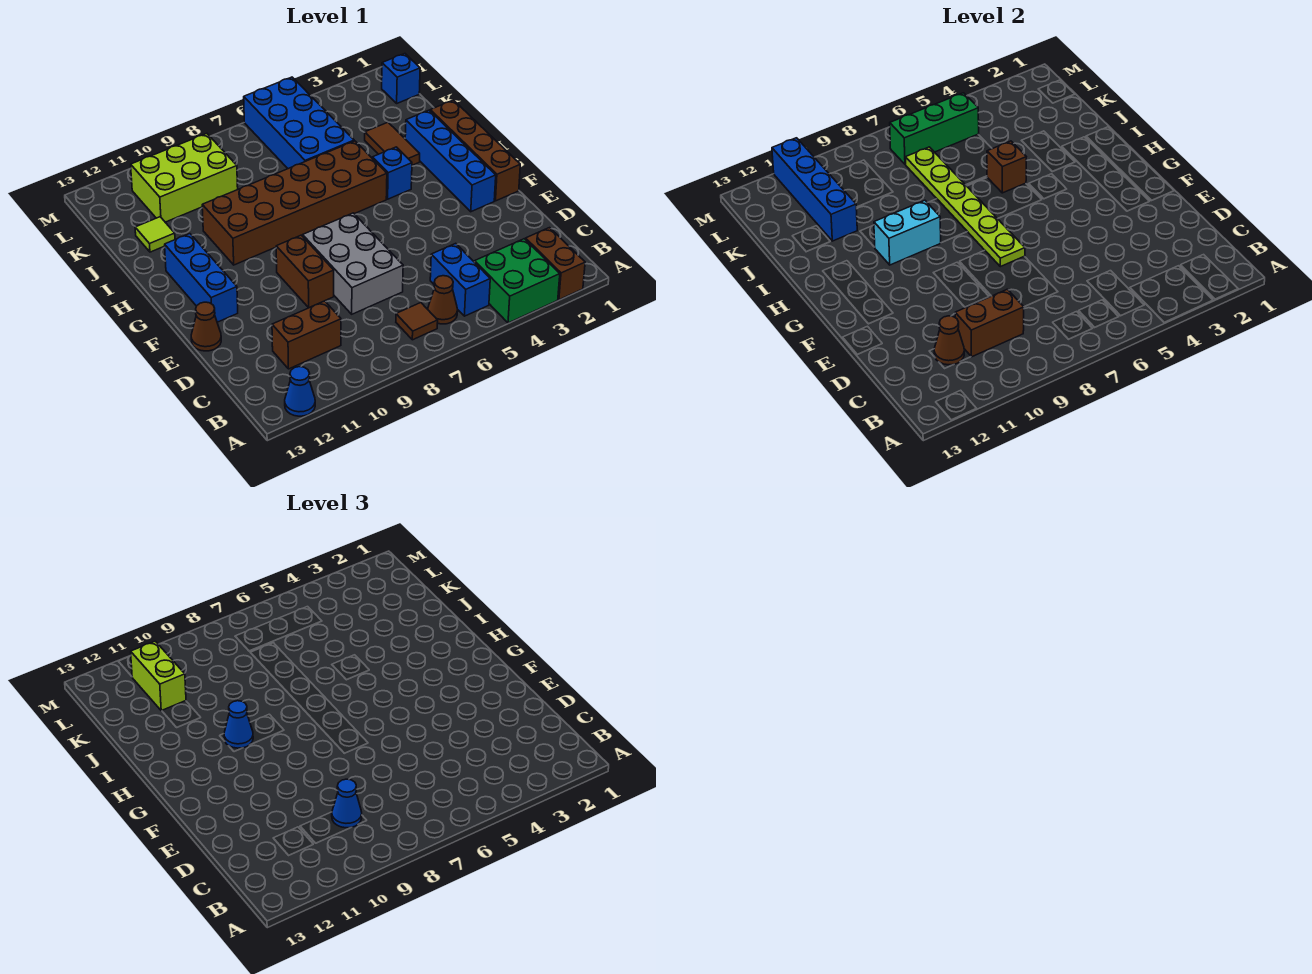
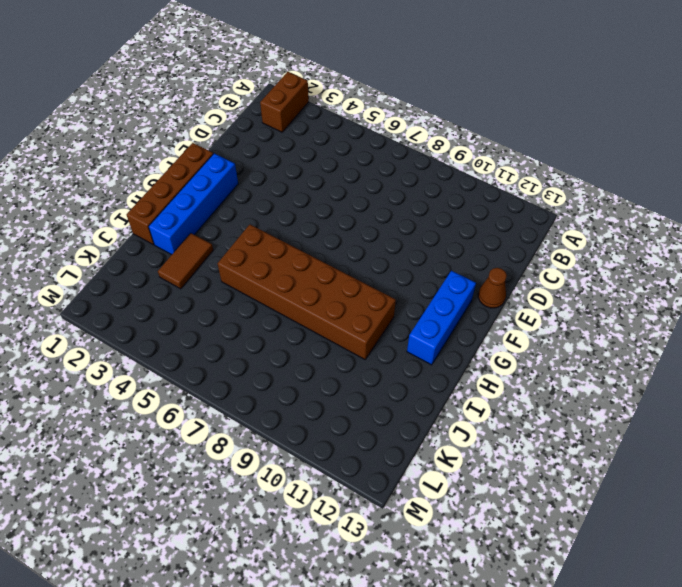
none -> green brick A3:B4 level 1
none -> blue cone A12 level 1
none -> blue brick B5:C5 level 1
none -> brown cone B6 level 1

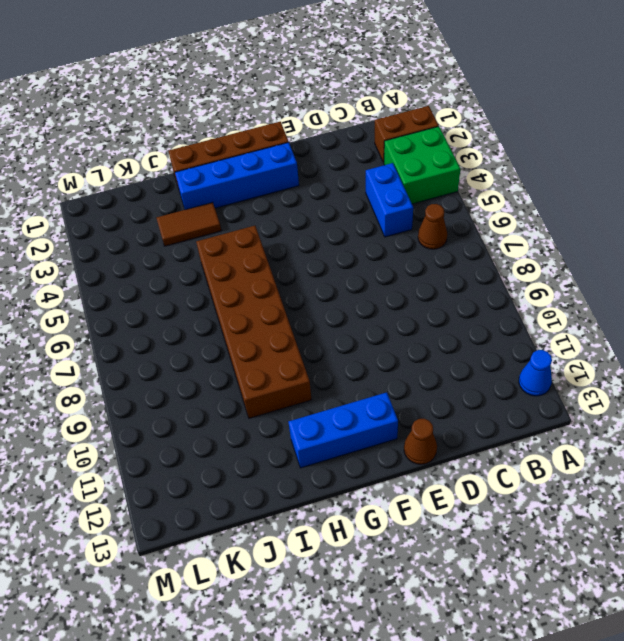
blue brick C4:C5 level 1 -> blue brick B5:C5 level 1
none -> brown tile B7 level 1
none -> brown brick C10:C11 level 1
none -> grey brick D7:F8 level 1
none -> brown brick E9:F9 level 1

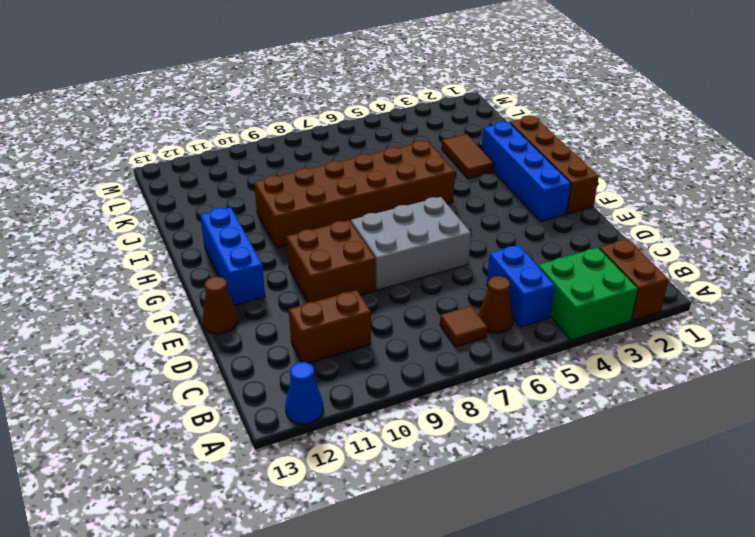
grey brick E6:F8 level 1 -> grey brick D7:F8 level 1
brown brick E9:F10 level 1 -> brown brick E9:F9 level 1
none -> blue brick H4 level 1
none -> blue brick J5:M6 level 1
none -> lime tile J12 level 1
none -> lime brick K9:L11 level 1

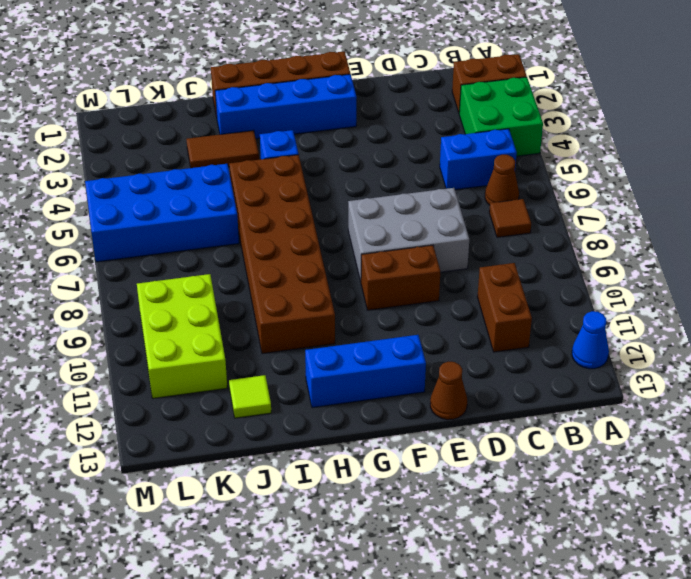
none -> blue brick L1 level 1
none -> brown brick C9:C10 level 2
none -> brown cone C11 level 2
none -> lime plate F7:K7 level 2

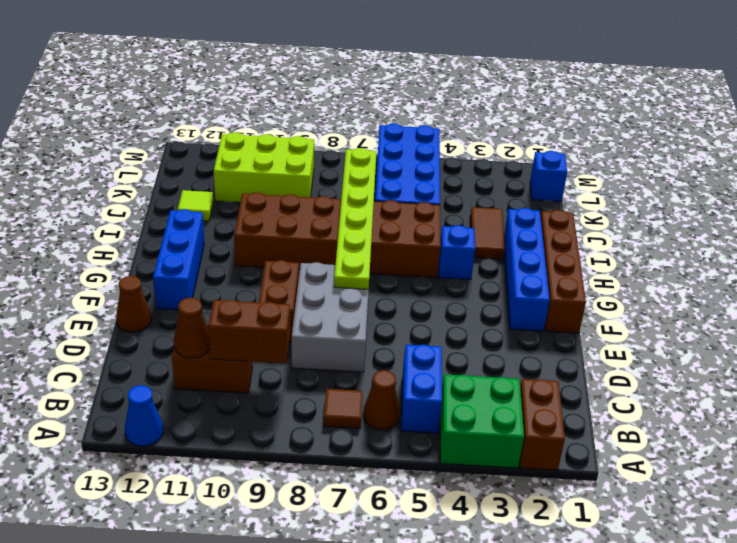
none -> cyan brick H9:H10 level 2
none -> brown brick I5 level 2
none -> blue brick J11:M11 level 2
none -> green brick L5:L7 level 2

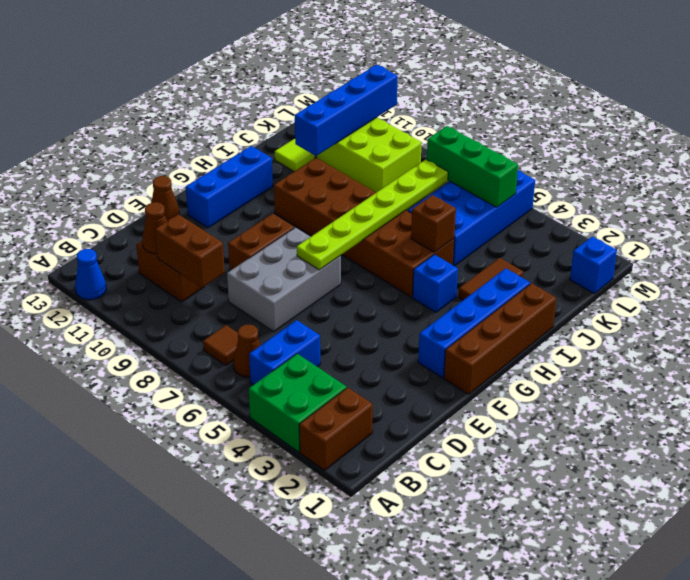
none -> cyan brick H9:H10 level 2
none -> blue cone C9 level 3
none -> blue cone H10 level 3
none -> lime brick K11:L11 level 3

